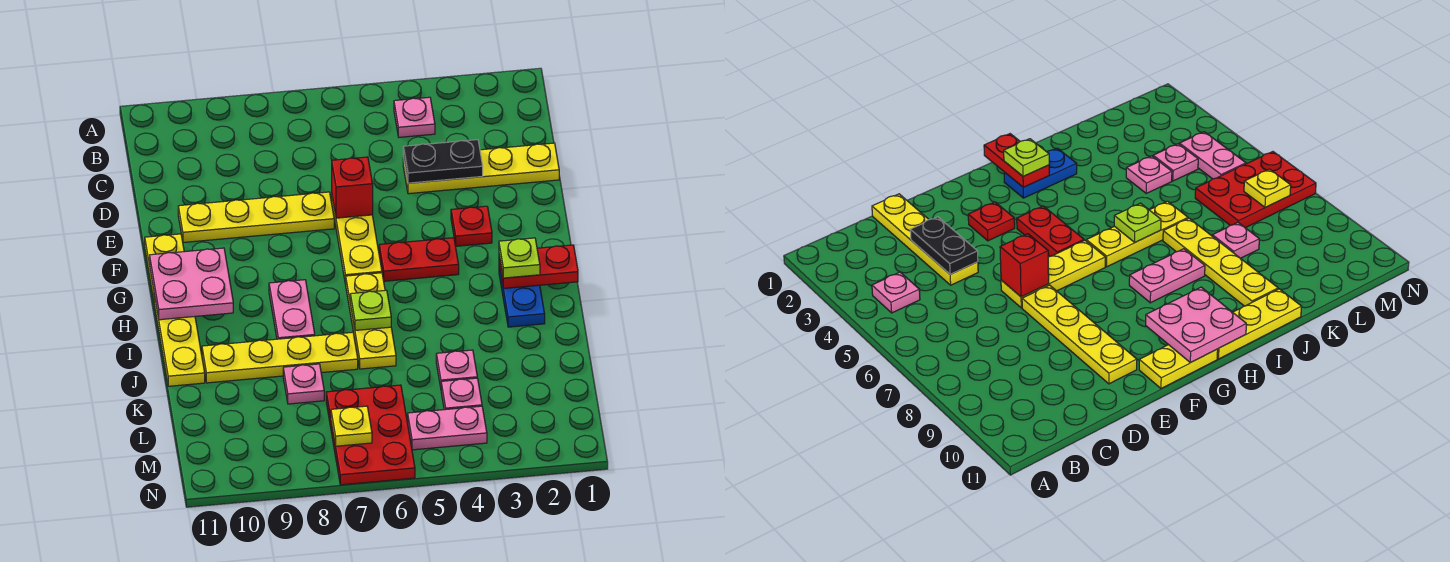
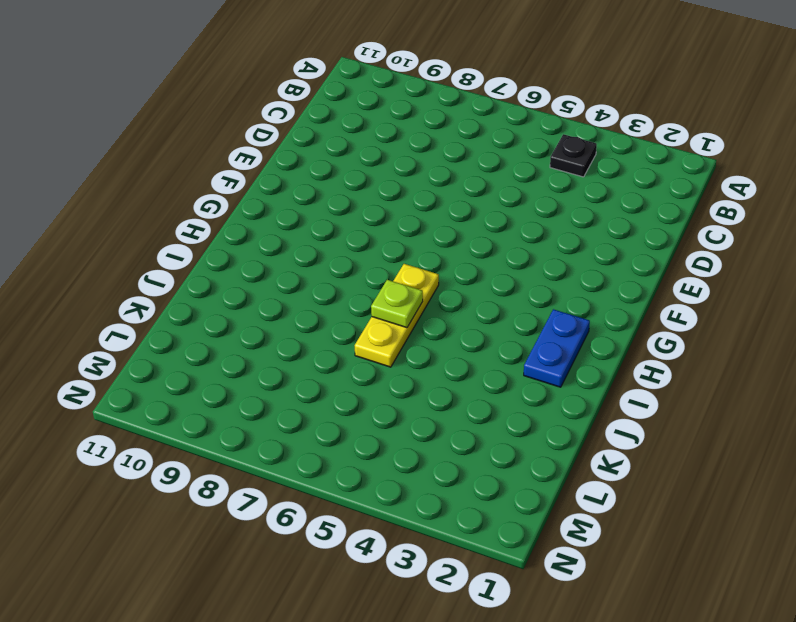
black plate B4 level 1 -> pink plate B4 level 1
none -> yellow plate D1:D4 level 1
none -> yellow plate E6:G6 level 1
none -> yellow plate E7:E10 level 1

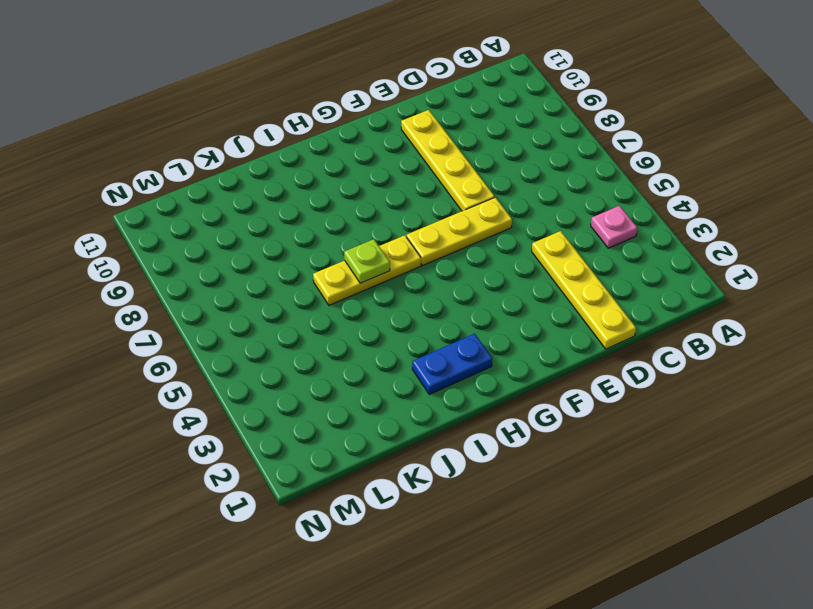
none -> red plate F3 level 1
none -> yellow plate F11:G11 level 1
none -> red plate G4:G5 level 1

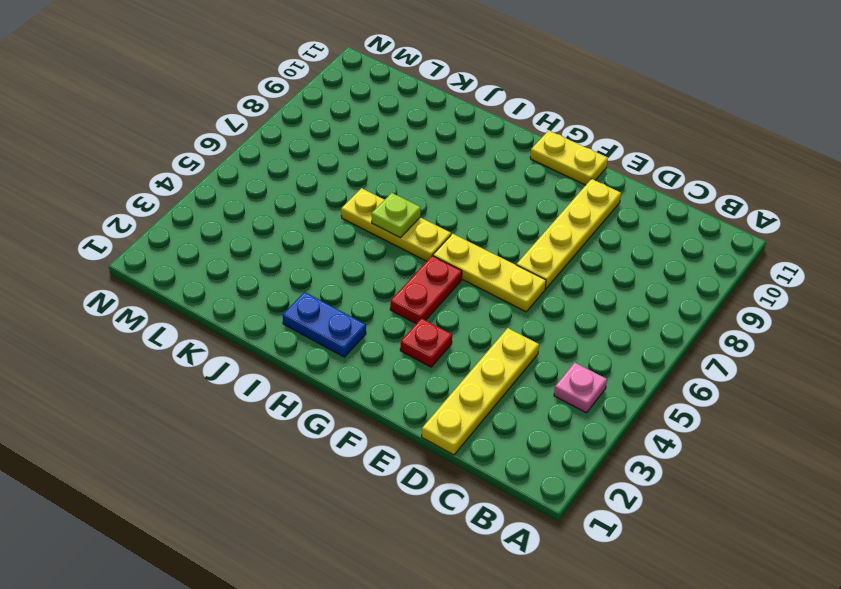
none -> pink plate H8:I8 level 1
none -> yellow plate H11:J11 level 1
none -> yellow plate J7:J10 level 1

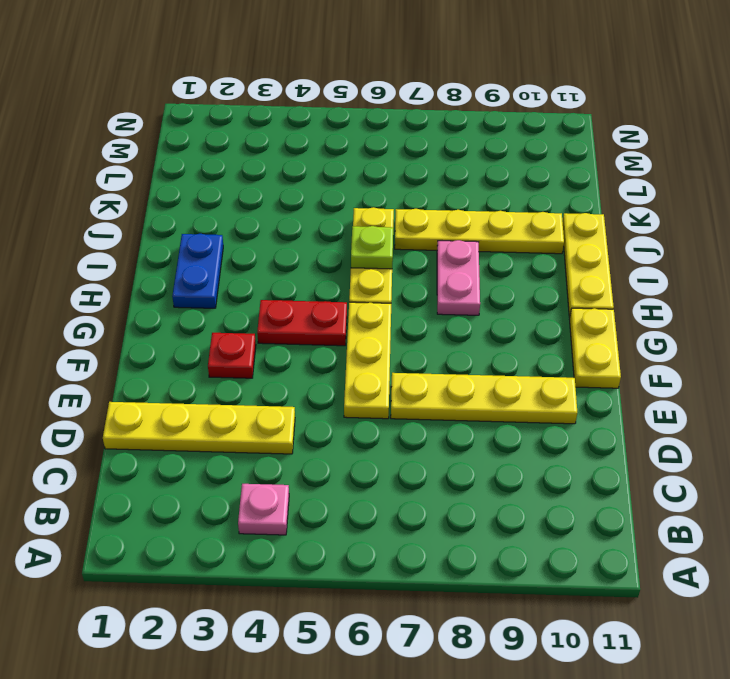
none -> pink plate K4 level 1
none -> pink plate K8 level 1
none -> pink plate L4 level 1

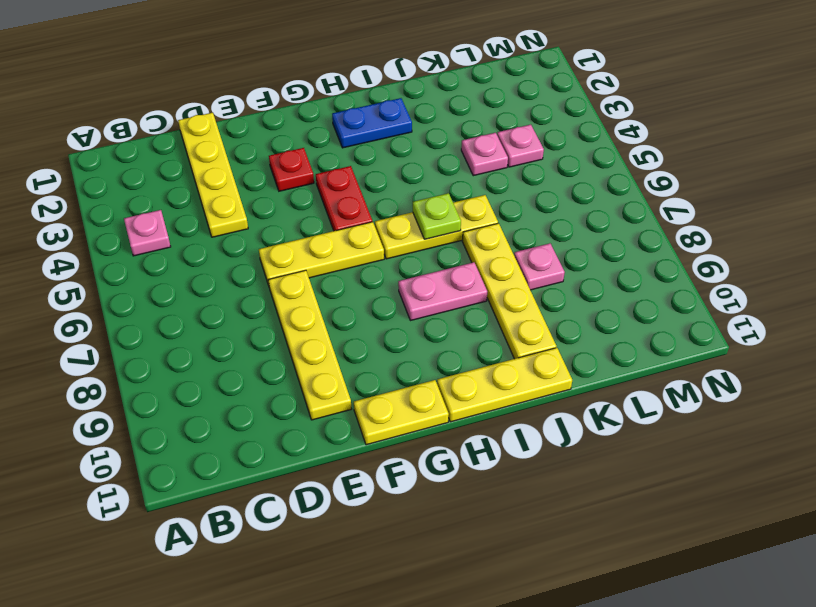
none -> red plate L6:N7 level 1
none -> pink plate M4:M5 level 1
none -> black plate D3:D4 level 2

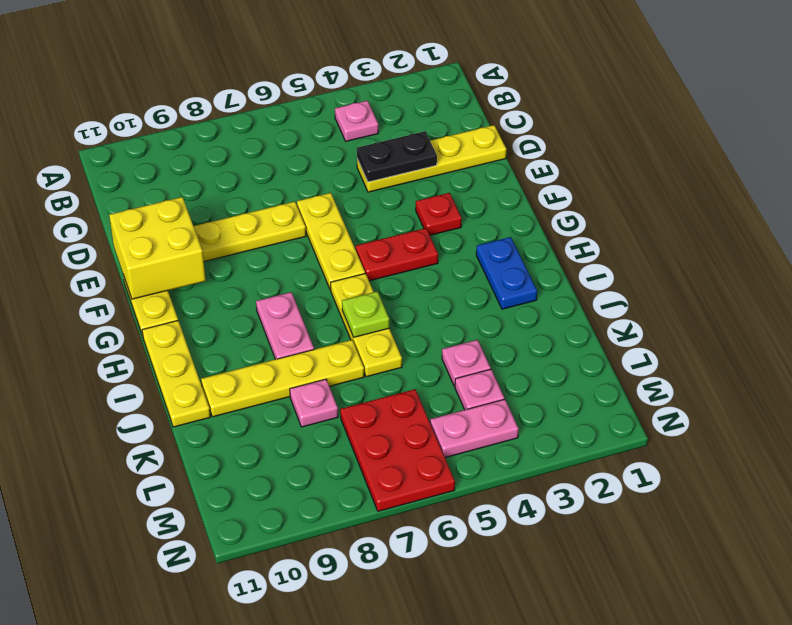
yellow brick E10:F11 level 2 -> none
none -> red brick E6 level 2
none -> pink plate G10:H11 level 2
none -> red plate H1:H2 level 2

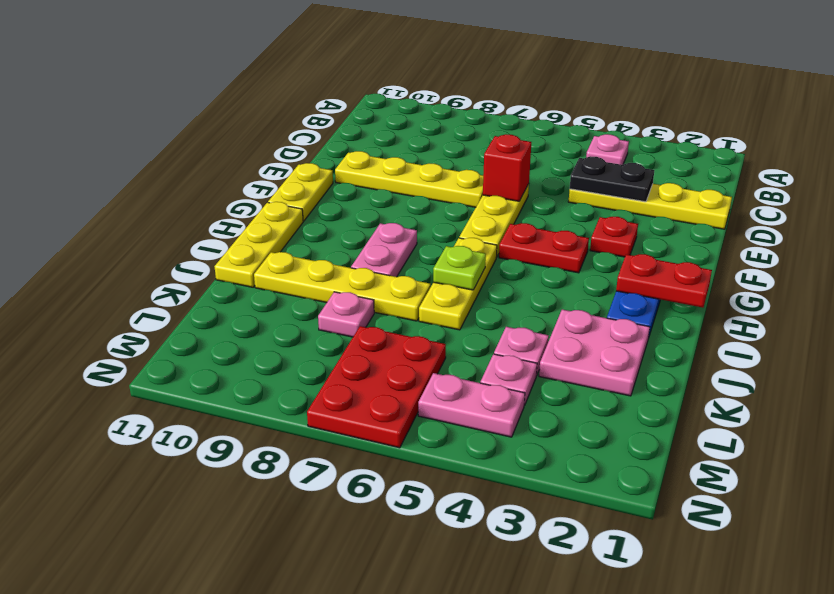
pink plate J2:K3 level 1 -> pink plate G10:H11 level 2
none -> yellow plate M7 level 2
none -> lime plate H2 level 3

